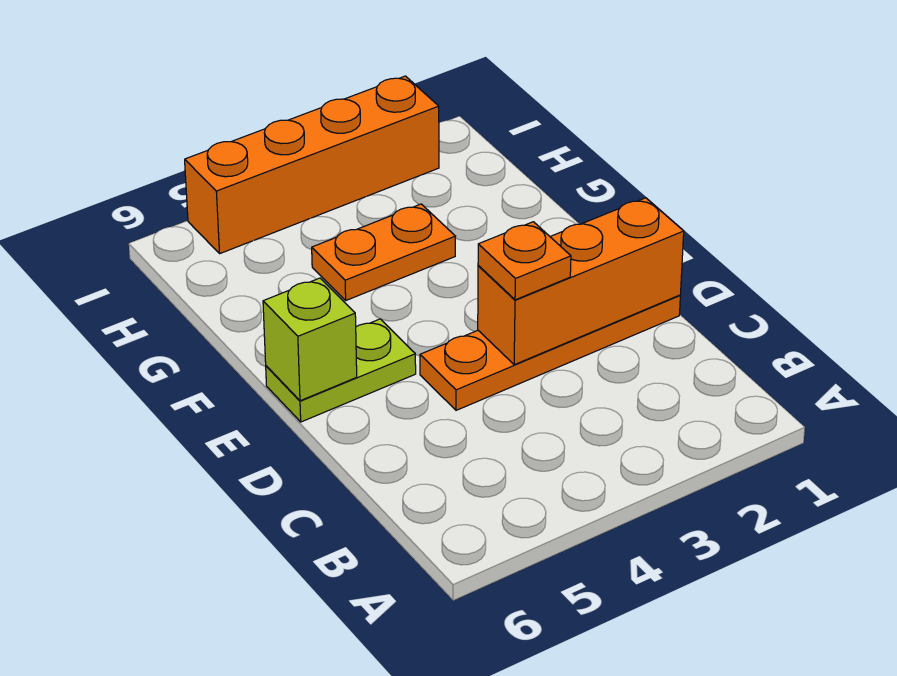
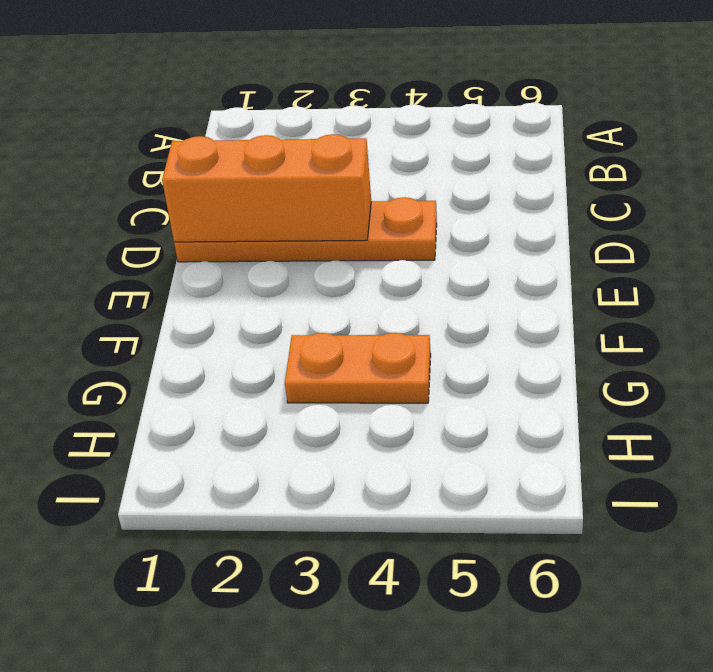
none -> lime plate E5:E6 level 1
none -> orange brick I2:I5 level 1

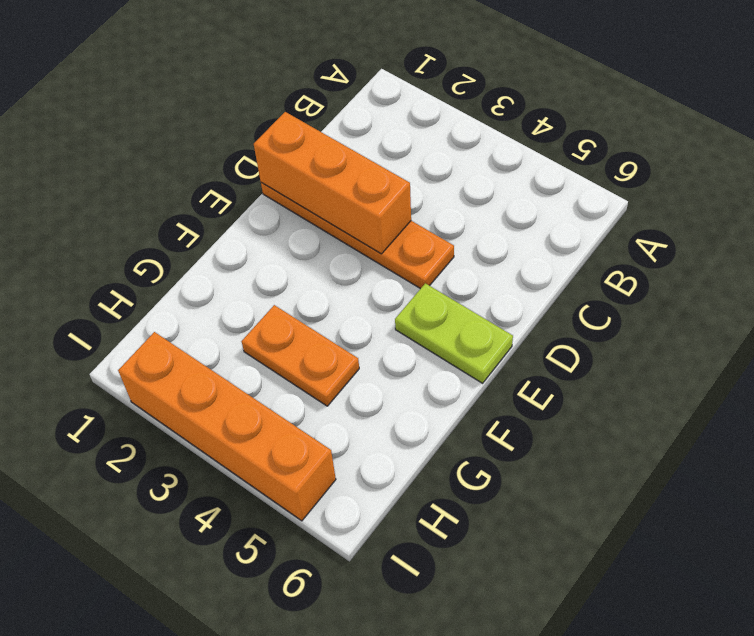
none -> lime brick E6 level 2
none -> orange plate D3 level 3

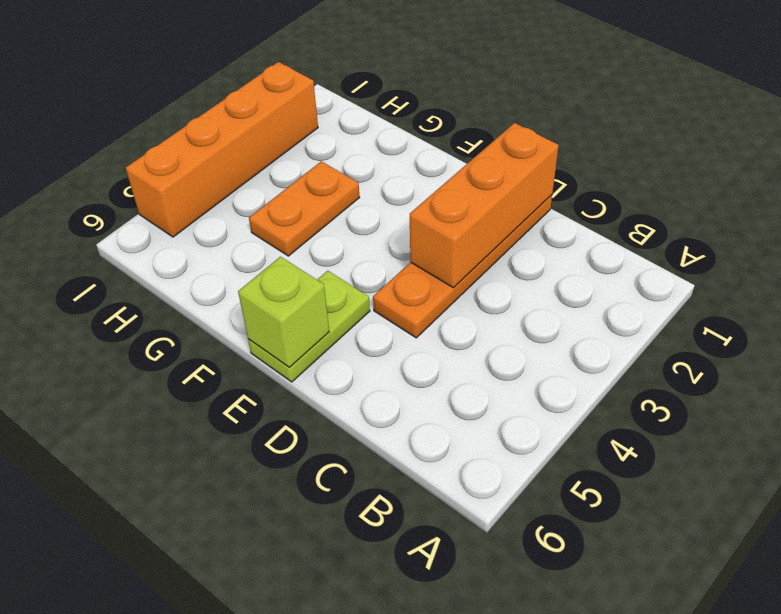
none -> orange plate D3 level 3

